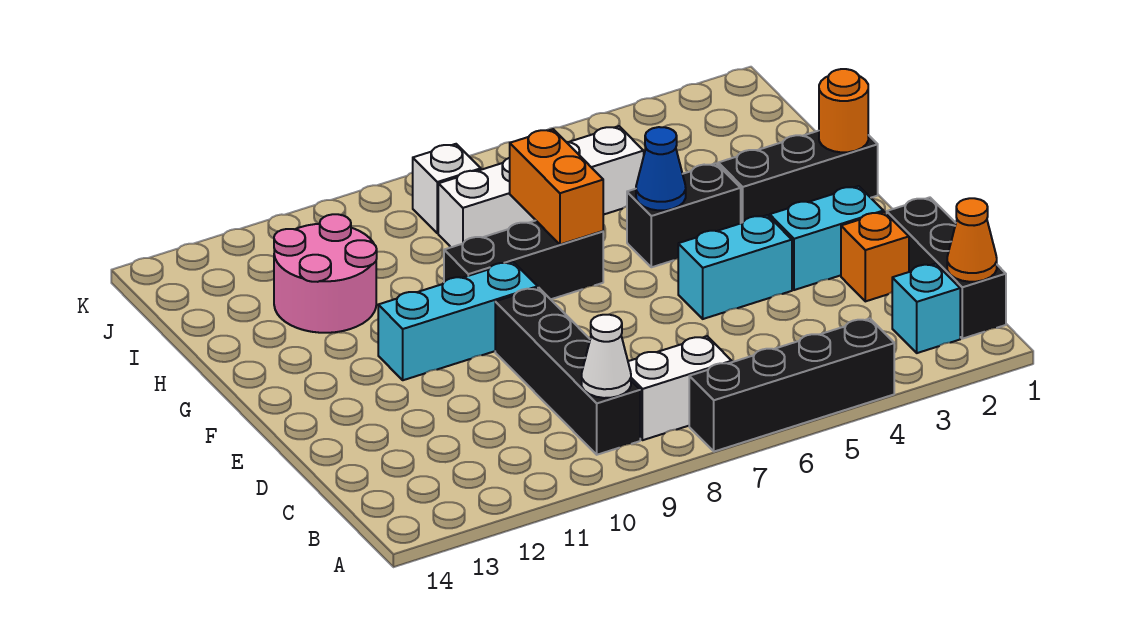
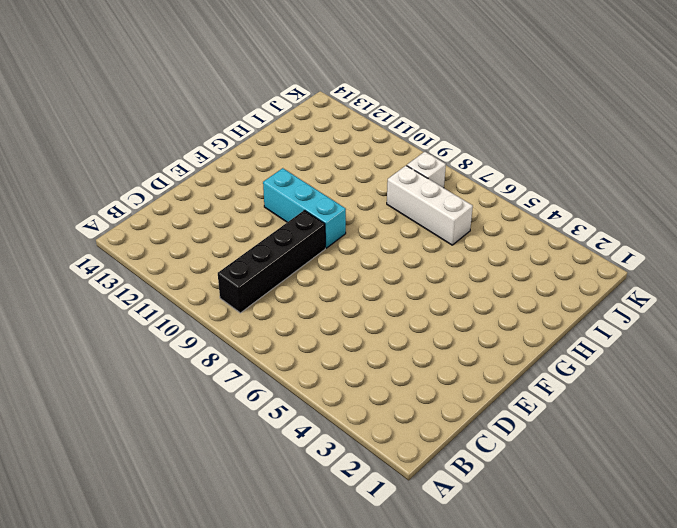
white brick I6:I8 level 1 -> white brick I5:I8 level 1
none -> black brick A4:A7 level 1
none -> black brick B1:D1 level 1
none -> cyan brick B2 level 1

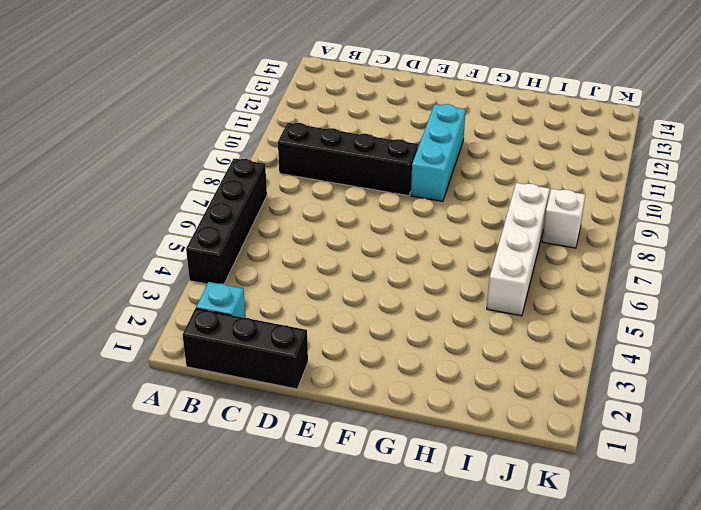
none -> white brick B7:B8 level 1
none -> orange brick D2 level 1
none -> cyan brick E2:E3 level 1

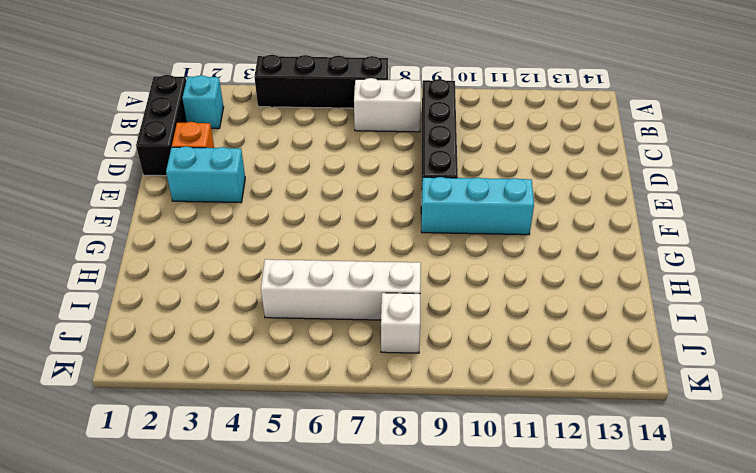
none -> cyan brick E4:E5 level 1
none -> black brick G1:G3 level 1
none -> black brick G4:G5 level 1

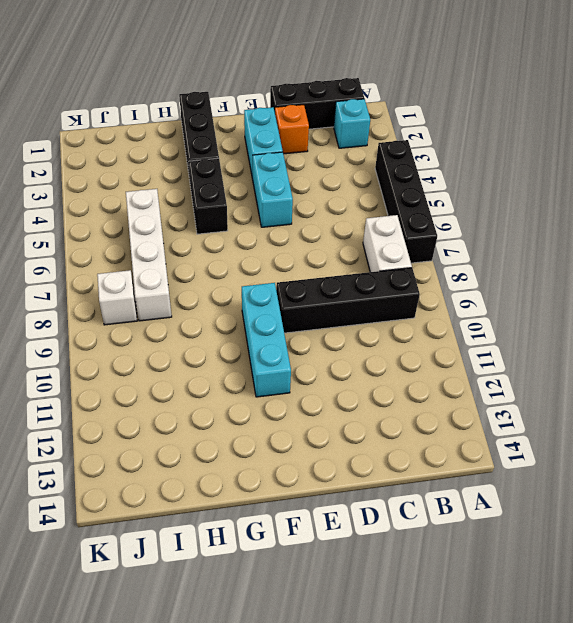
none -> black brick G7:G9 level 1
none -> pink round brick H11:I12 level 1
none -> orange cone B1 level 2

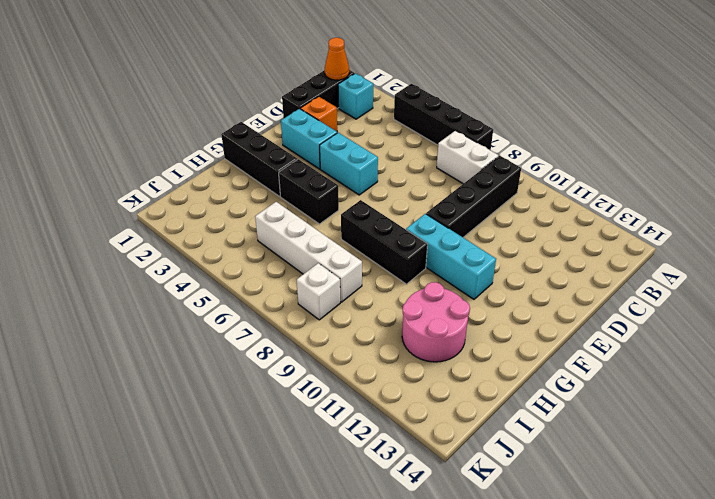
none -> white cone B9 level 2
none -> orange round brick G1 level 2
none -> blue cone G5 level 2

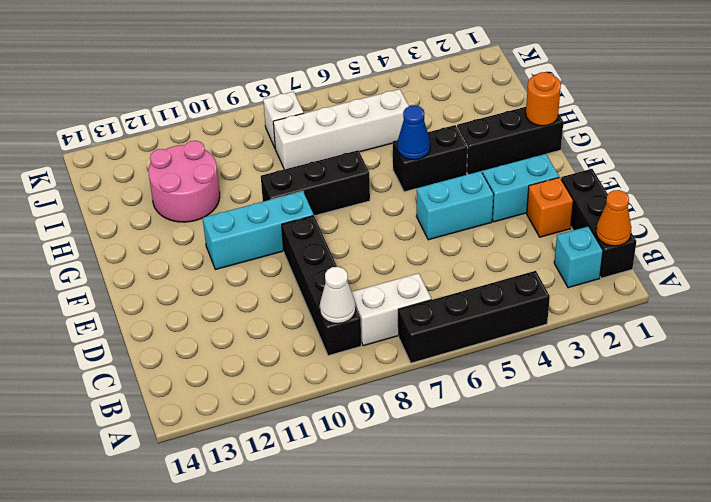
none -> orange brick G7:H7 level 2

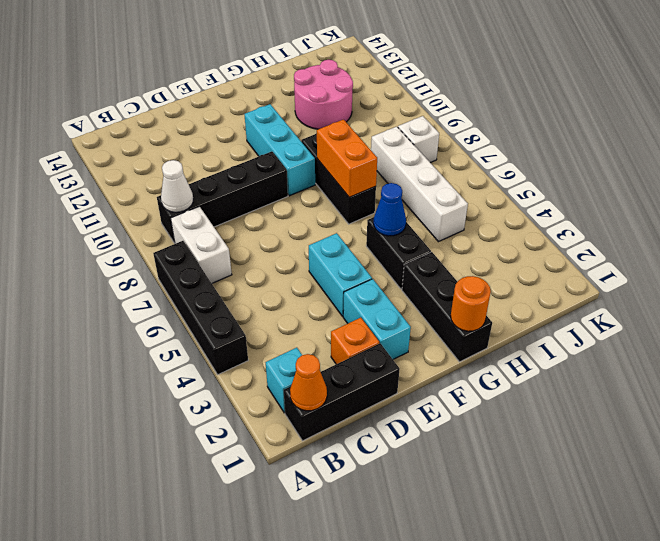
orange brick G7:G8 level 2 -> orange brick G7:H7 level 2

